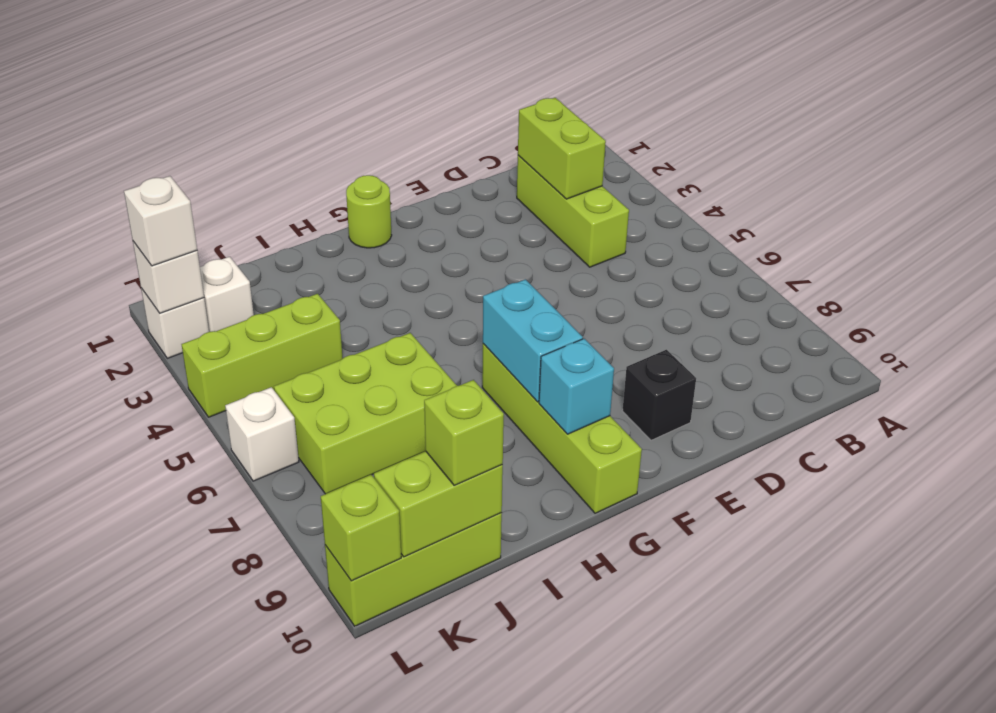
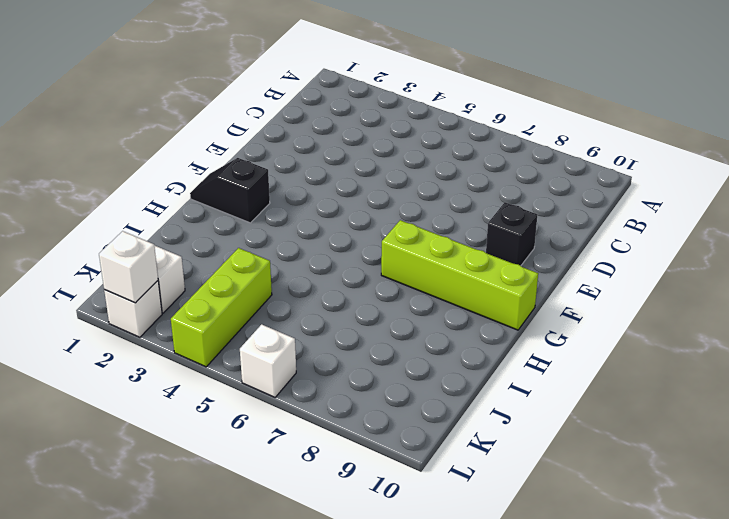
black slope G1:G2 level 1 top 2 -> lime round brick G1 level 1
none -> lime brick C2:C4 level 1
none -> lime brick I6:K7 level 1
none -> lime brick J10:L10 level 1

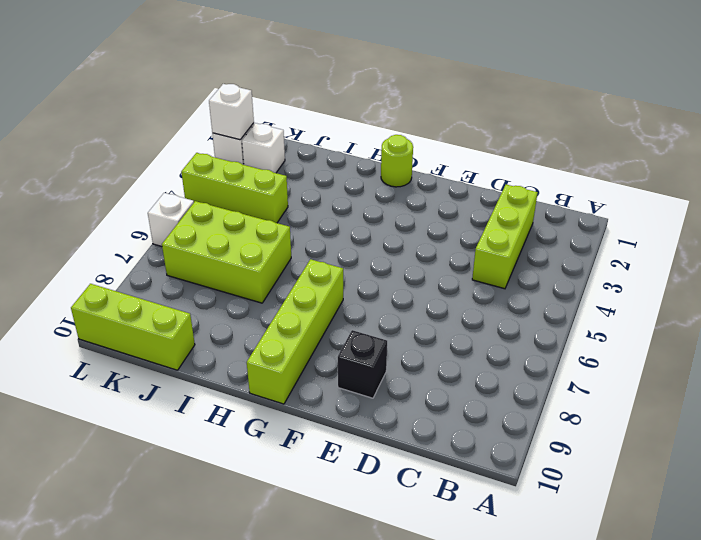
none -> lime brick C2:C3 level 2
none -> cyan brick G7:G8 level 2
none -> cyan brick G9 level 2

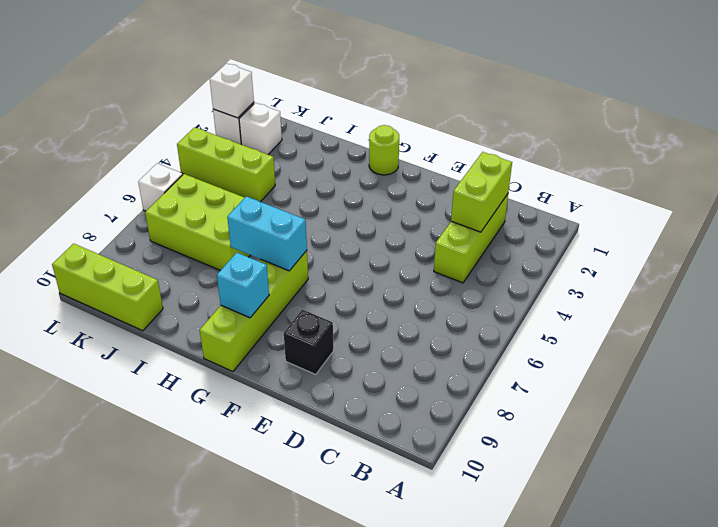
cyan brick G7:H7 level 2 -> cyan brick G7:G8 level 2
none -> lime brick J10:K10 level 2
none -> lime brick L10 level 2
none -> lime brick J10 level 3

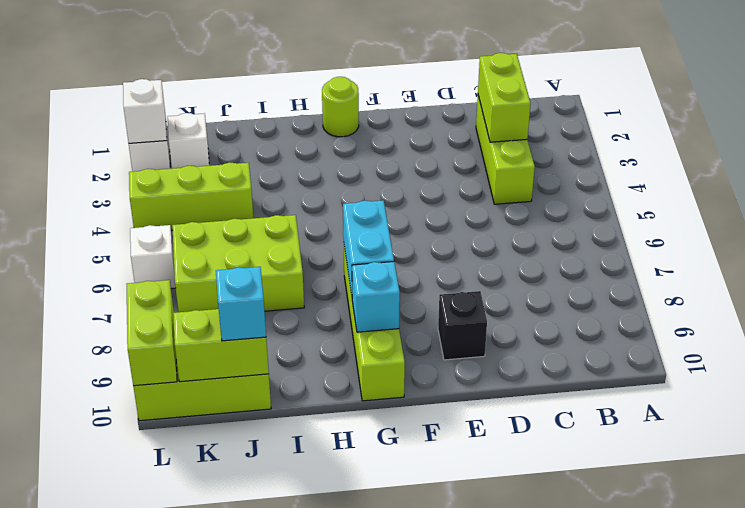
cyan brick J10 level 3 -> lime brick J10 level 3
lime brick L9:L10 level 2 -> lime brick L10 level 2
none -> white brick L2 level 3

